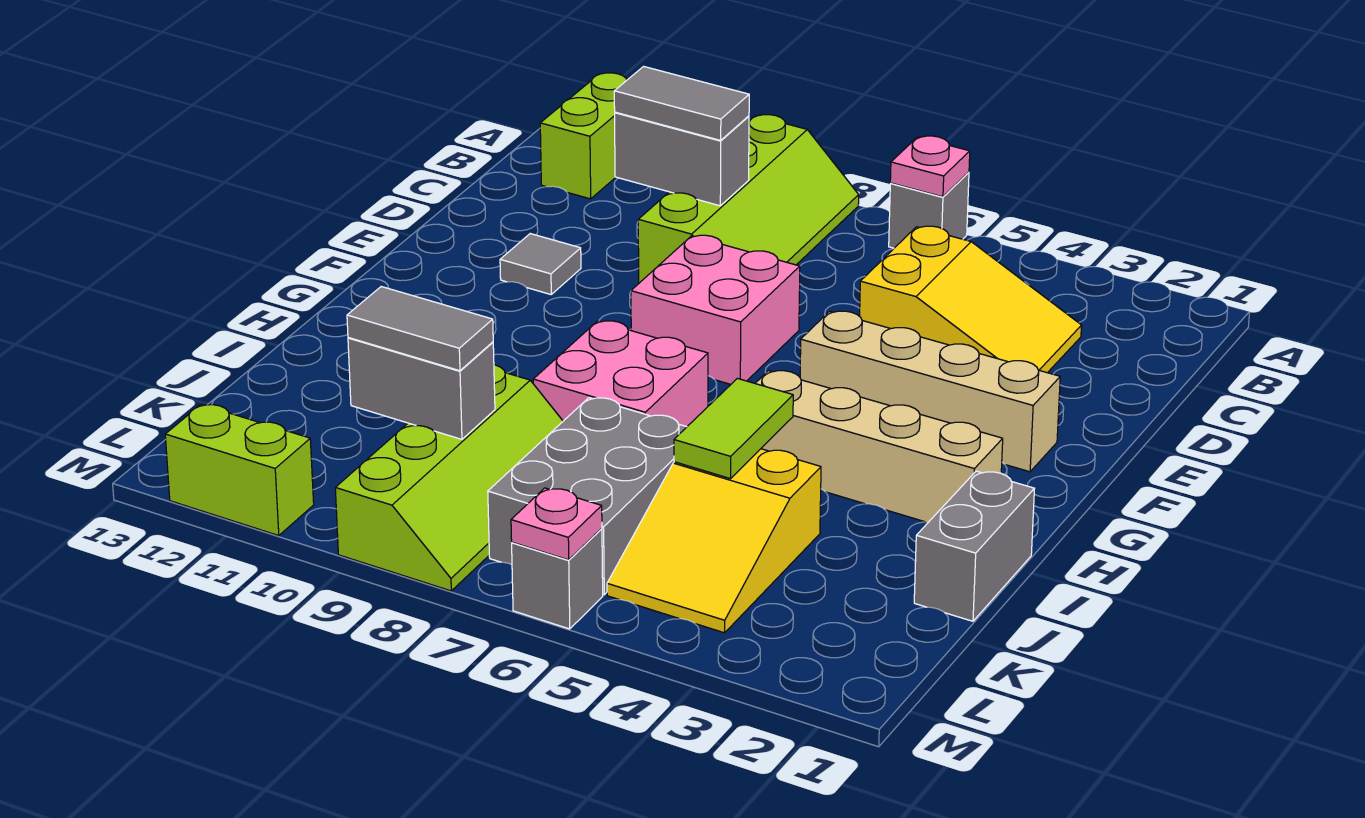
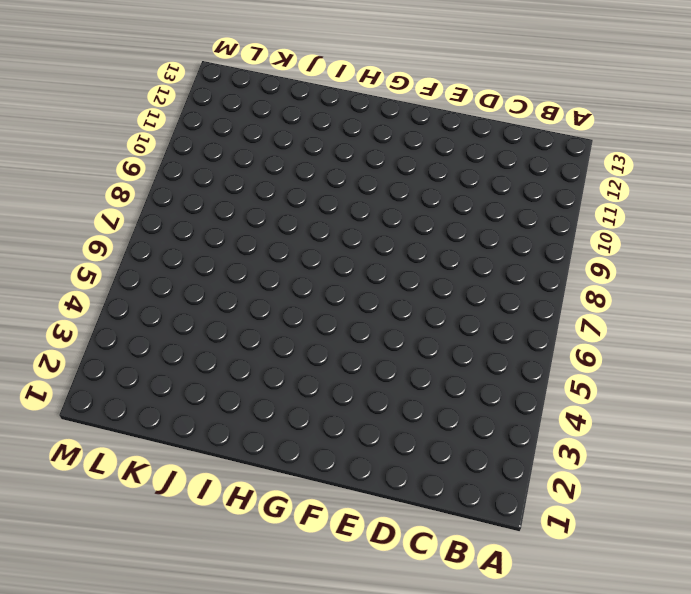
none -> grey brick A6 level 1
none -> lime slope A8:D9 level 1 top 9
none -> lime brick A12:B12 level 1

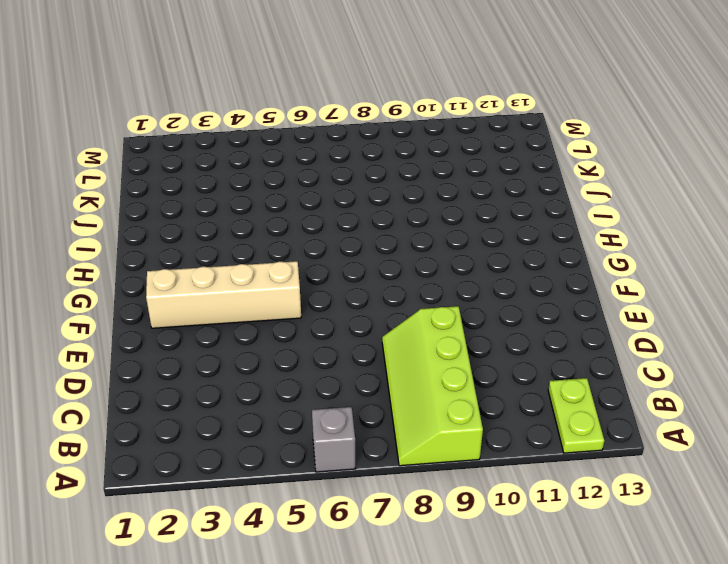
lime plate A12:B12 level 1 -> lime brick A12:B12 level 1
none -> yellow slope C3:D5 level 1 top 5
none -> pink brick E7:F8 level 1
none -> grey tile E11 level 1

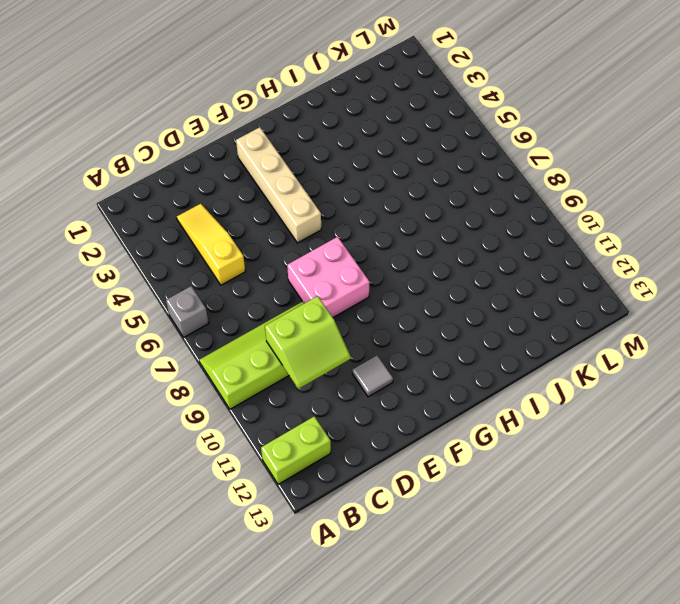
yellow slope C3:C5 level 1 top 5 -> yellow slope C3:D5 level 1 top 5
lime slope C9:D10 level 2 top 9 -> grey brick C9:C10 level 2
none -> tan brick H2:H5 level 1
none -> pink brick H7:I8 level 1
none -> grey brick I1:J1 level 1

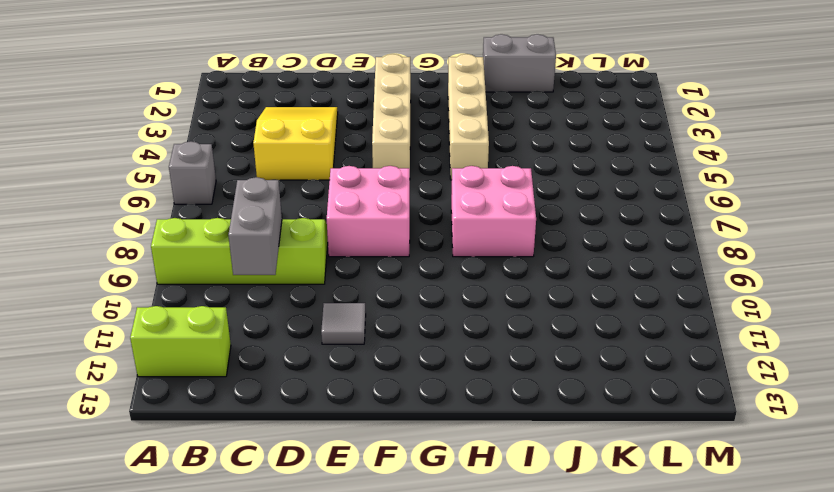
none -> yellow slope J4:L5 level 1 top J
none -> grey brick J6:L7 level 1
none -> lime slope J8:M9 level 1 top 9

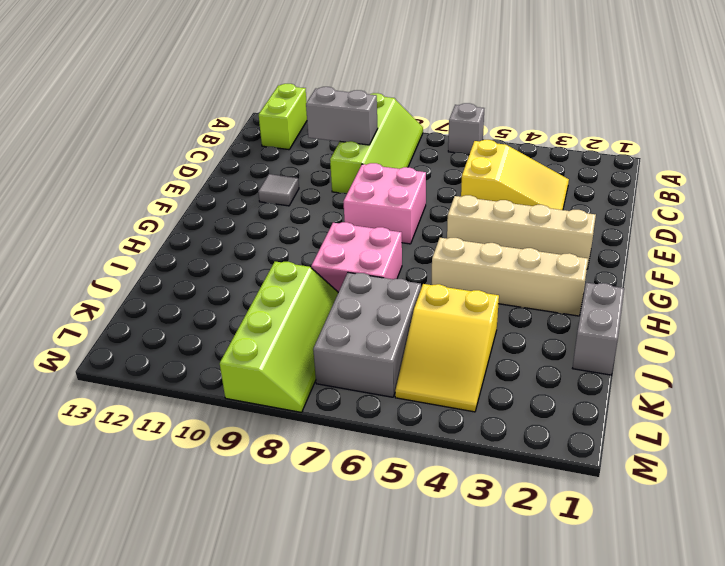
none -> grey brick M6 level 1
none -> lime brick M11:M12 level 1
none -> pink plate A6 level 2

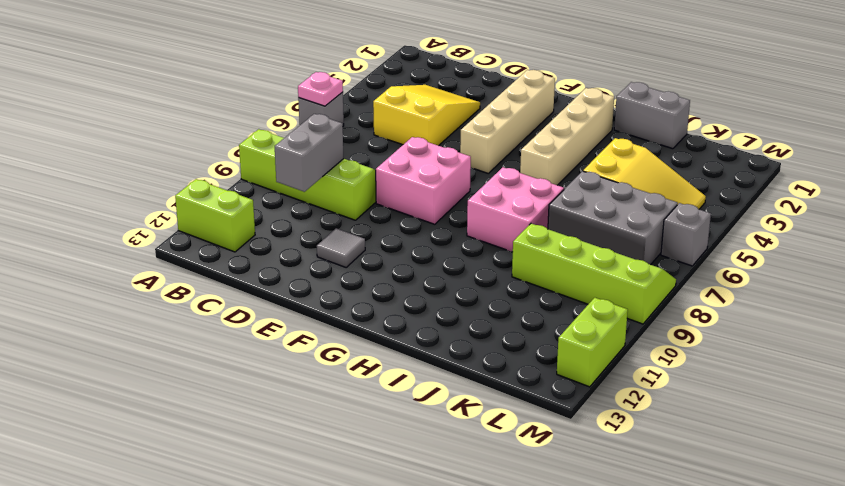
none -> lime tile I5:J5 level 2
none -> grey brick K9:K10 level 2
none -> pink plate M6 level 2

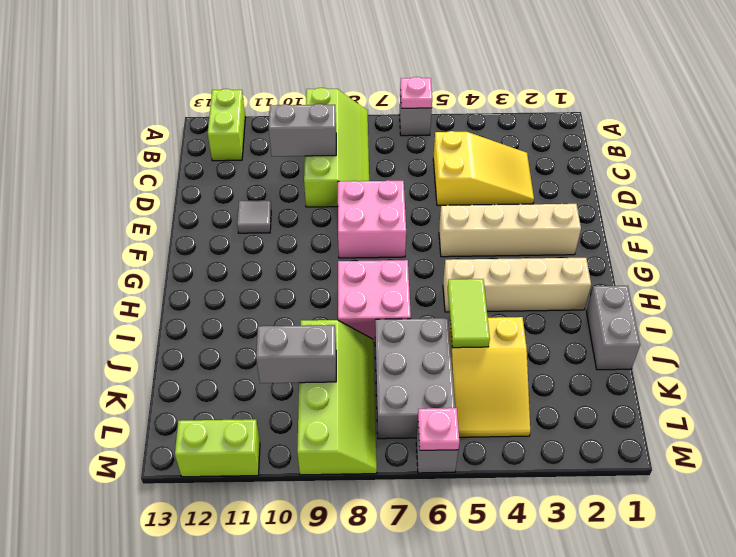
none -> grey tile C9:C10 level 3
none -> grey tile K9:K10 level 3

